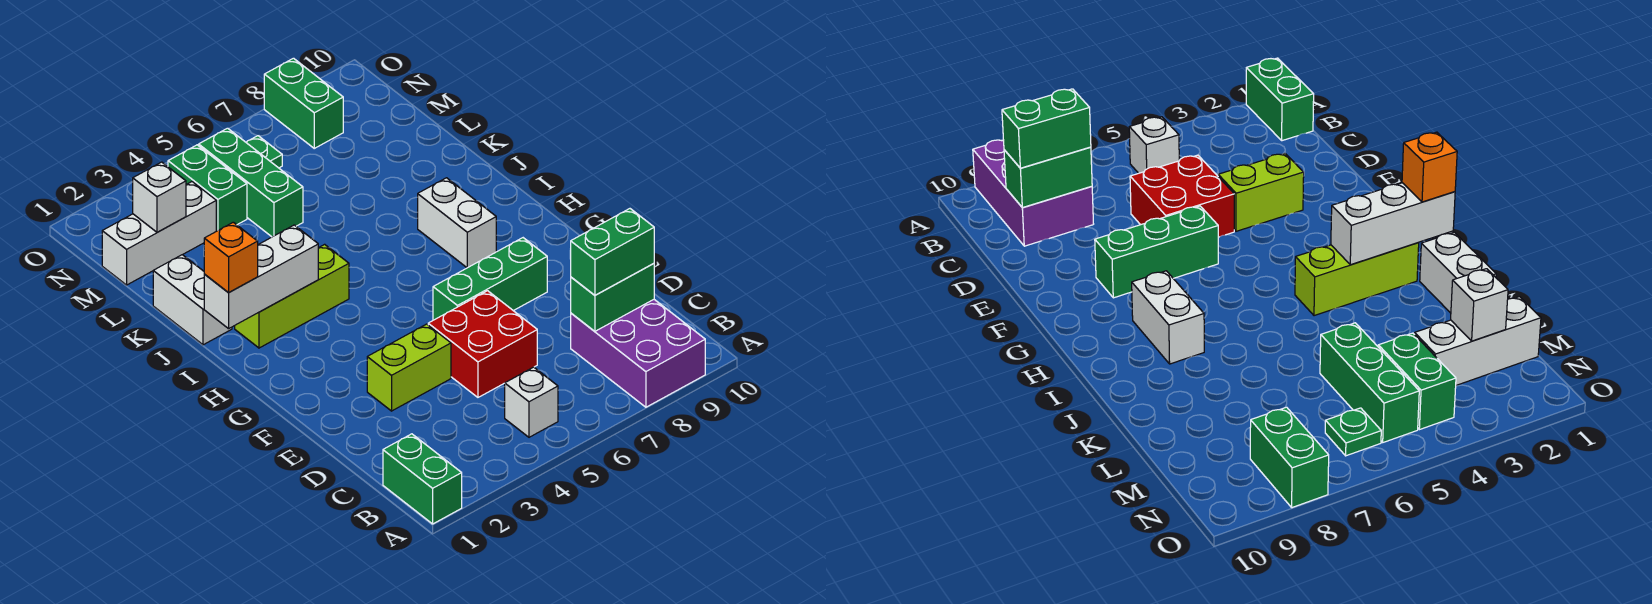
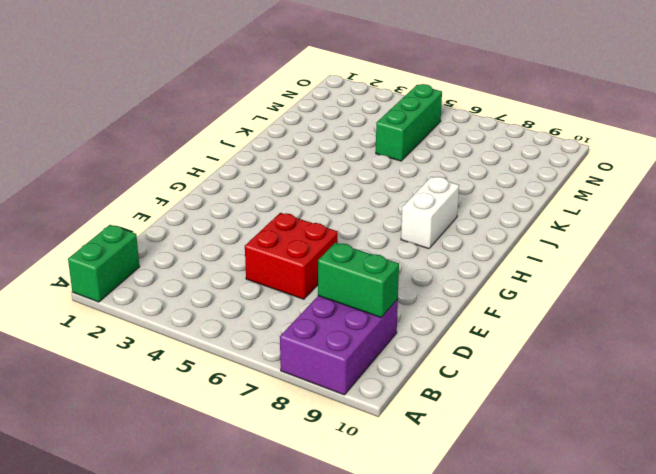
none -> white brick B5 level 1
none -> lime brick E3:E4 level 1
none -> green brick F6:F8 level 1

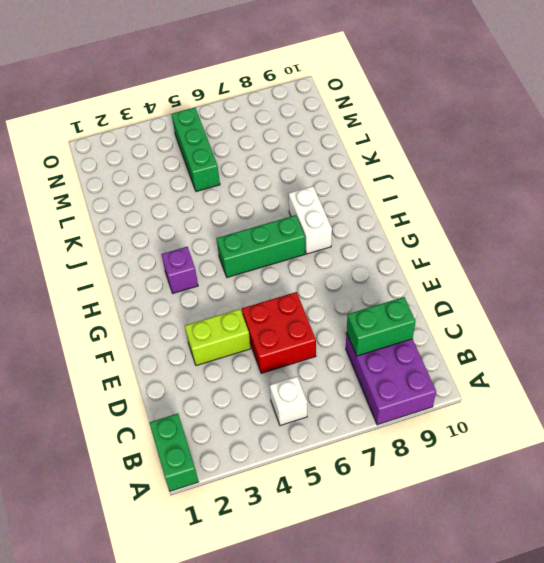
purple brick H3 level 1 -> none
green brick H5:H7 level 1 -> green brick F6:F8 level 1
none -> lime brick I2:I4 level 1
none -> white brick J1:K1 level 1
none -> white brick M1:M3 level 1

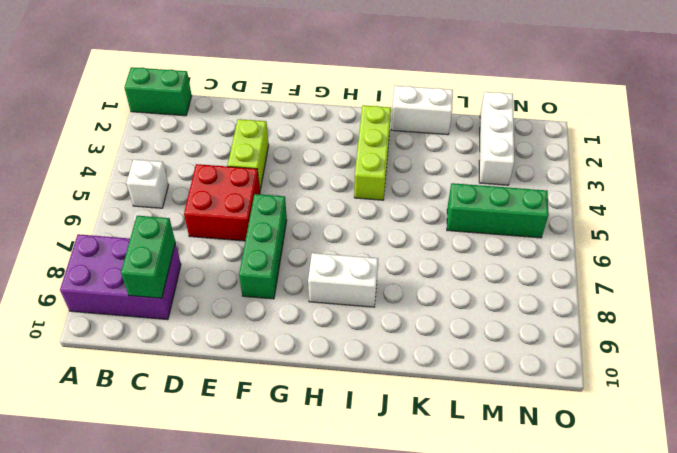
none -> green brick M4:N4 level 1
none -> green plate N6 level 1
none -> green brick N8:O8 level 1

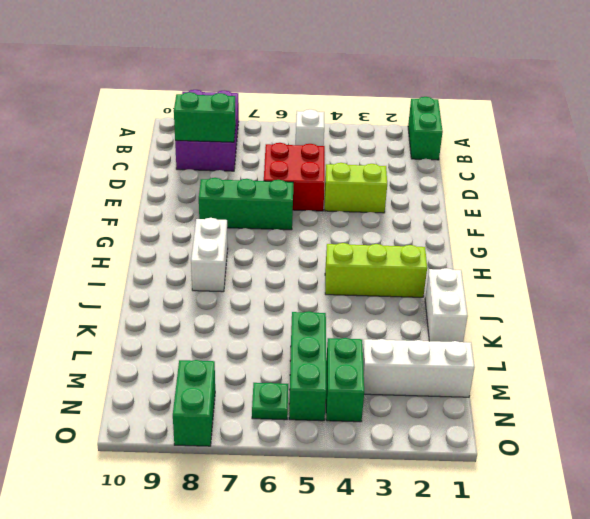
none -> white brick I1:I3 level 2
none -> white brick M2 level 2
none -> green brick C8:C9 level 3

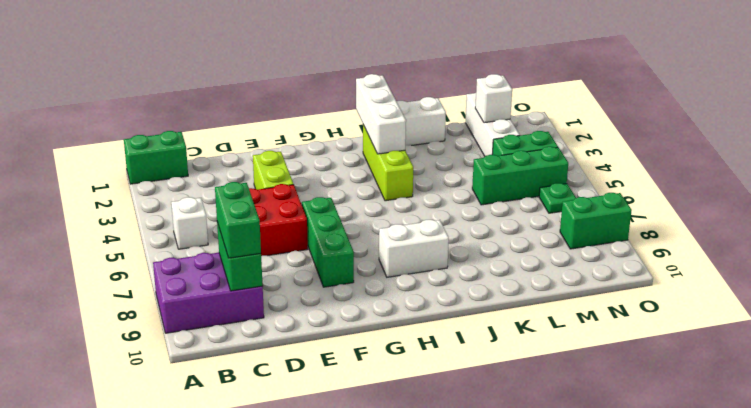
none -> orange brick I1 level 3

